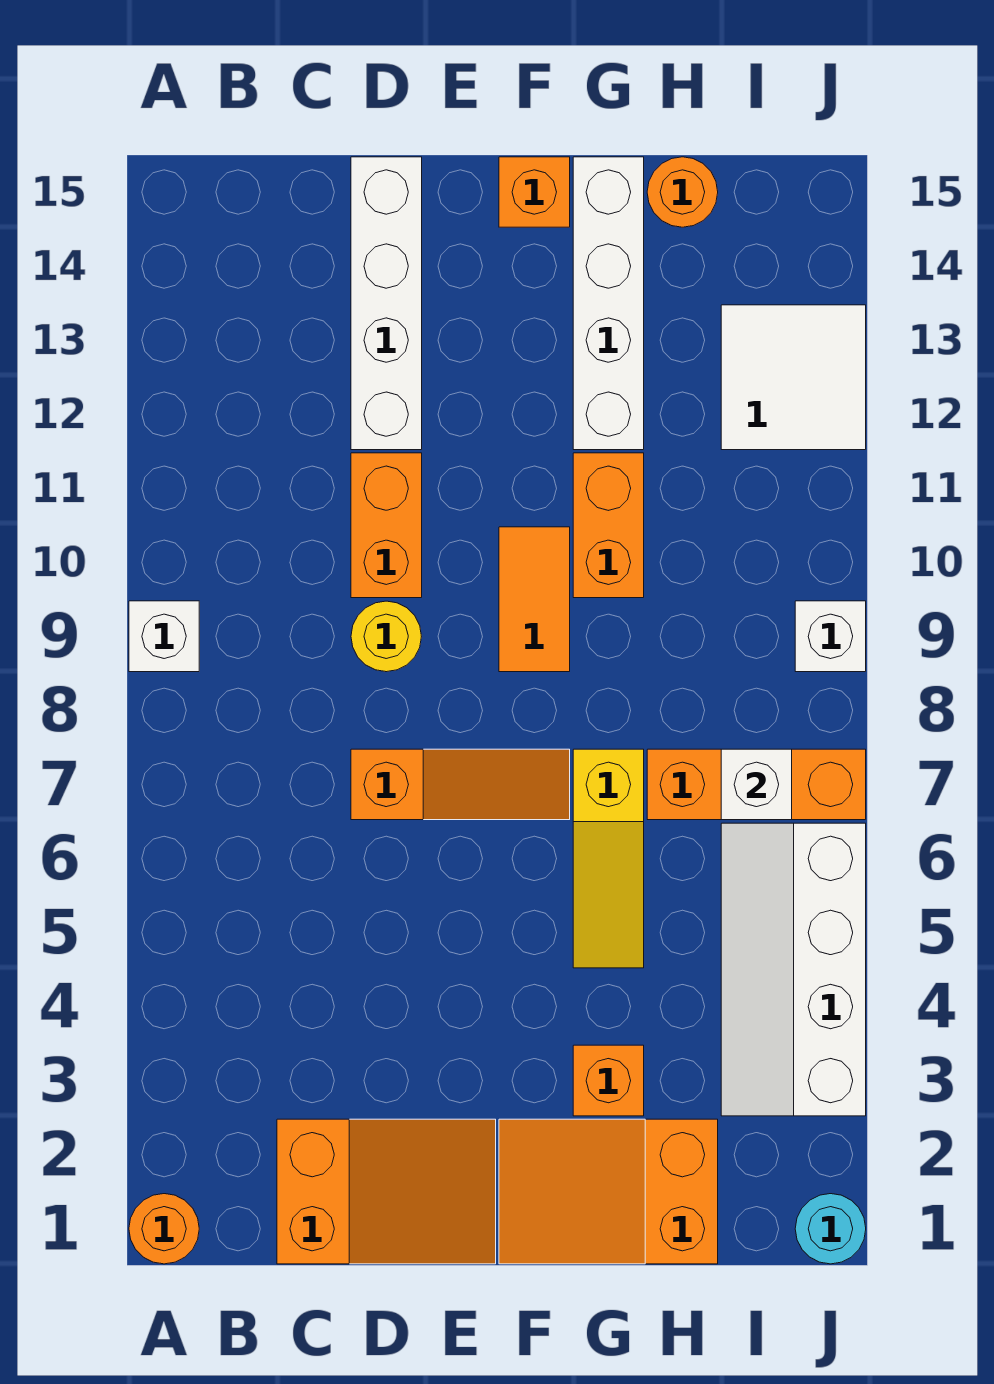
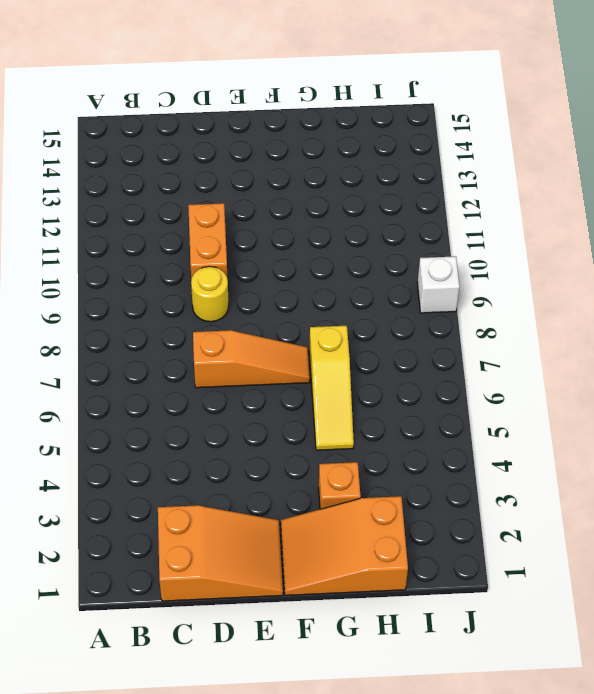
none -> orange round brick A1 level 1
none -> white brick A9 level 1
none -> white brick D12:D15 level 1

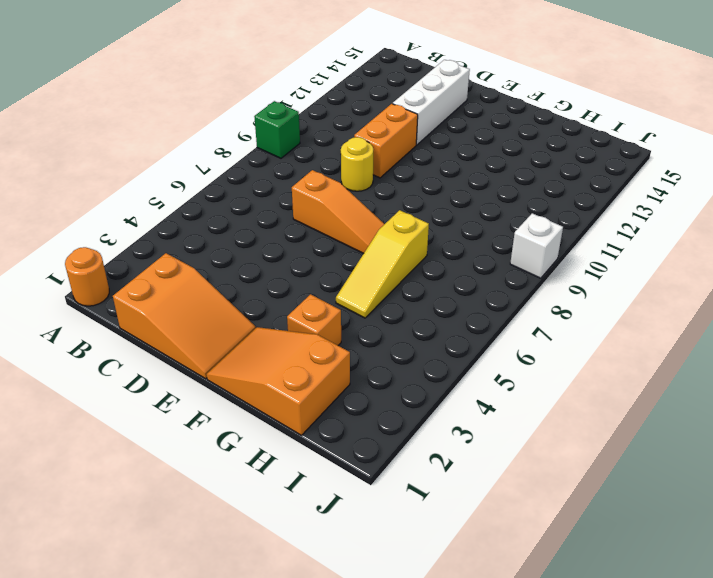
green brick A9 level 1 -> white brick A9 level 1
white brick D12:D14 level 1 -> white brick D12:D15 level 1
none -> orange tile F9:F10 level 1
none -> orange brick F15 level 1
none -> orange brick G10:G11 level 1

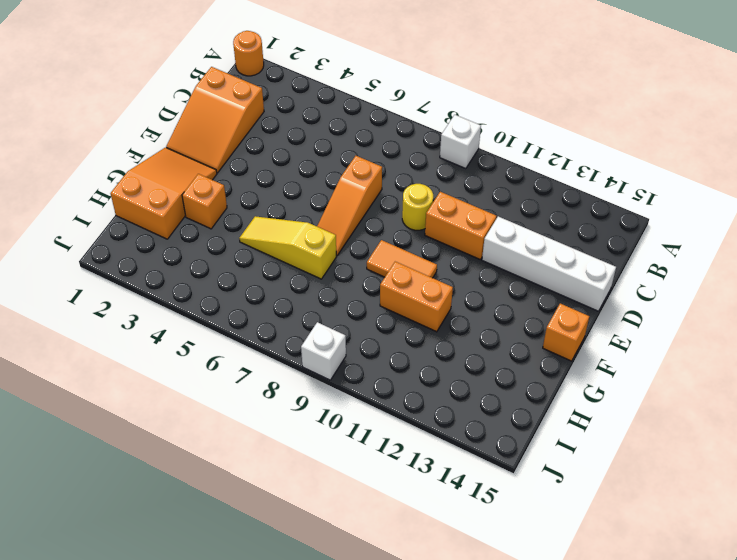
none -> white brick G12:G15 level 1
none -> orange brick H7:J7 level 1
none -> orange round brick H15 level 1

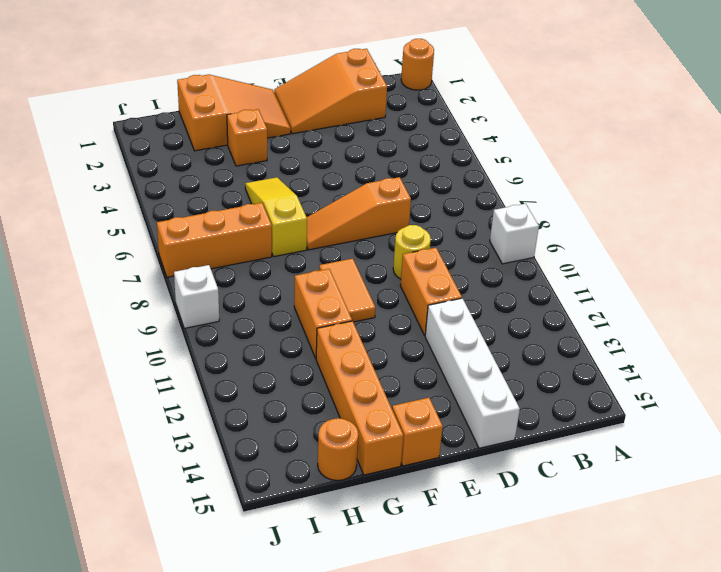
orange brick G12:G15 level 1 -> white brick G12:G15 level 1
none -> white slope I3:J6 level 1 top J
none -> white tile I12:J13 level 1
none -> cyan round brick J1 level 1

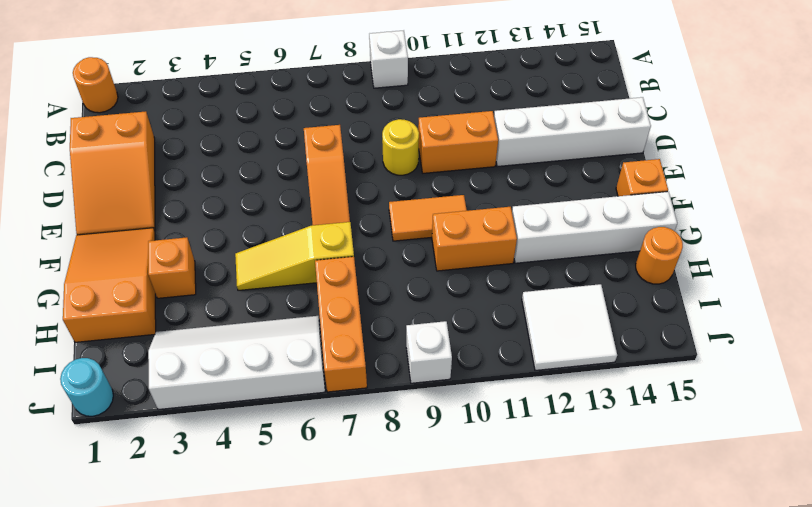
none -> white brick I7 level 2

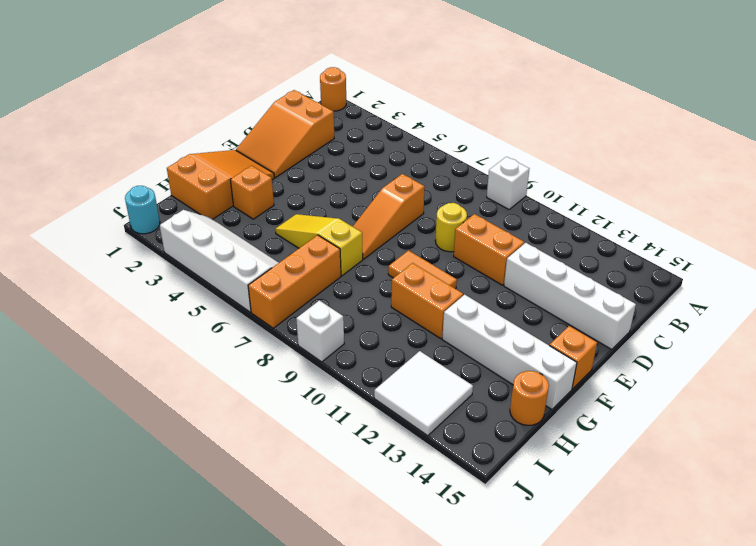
none -> white brick I7 level 2

